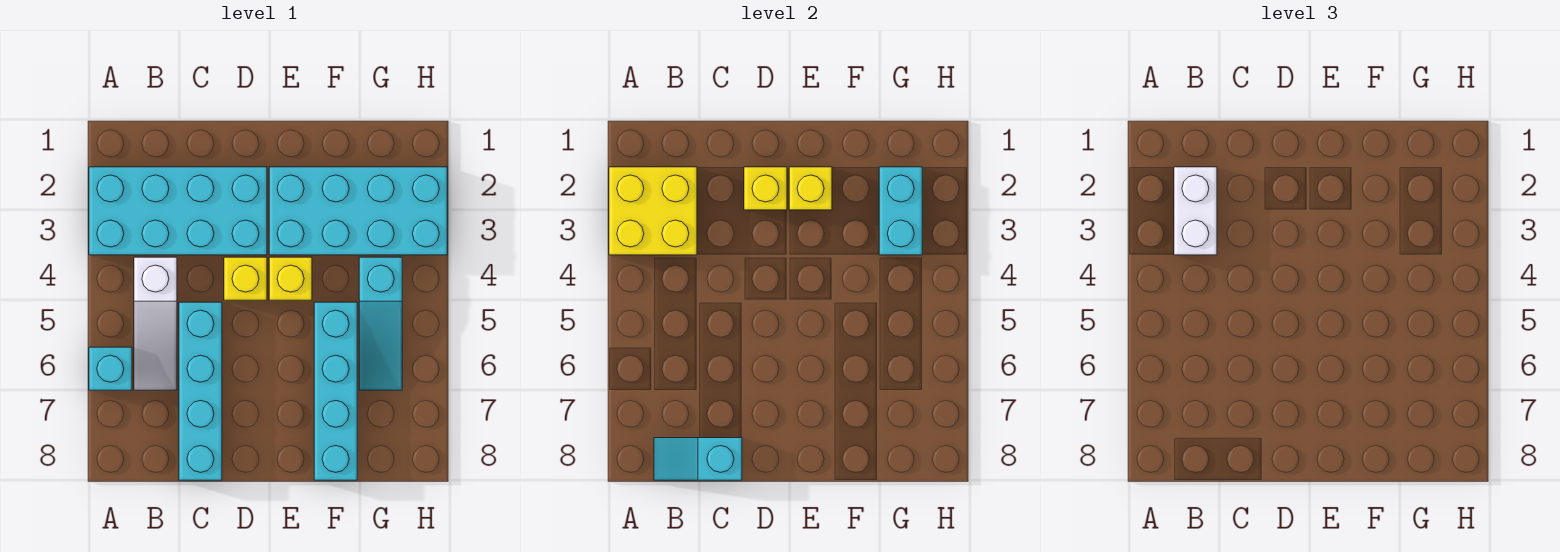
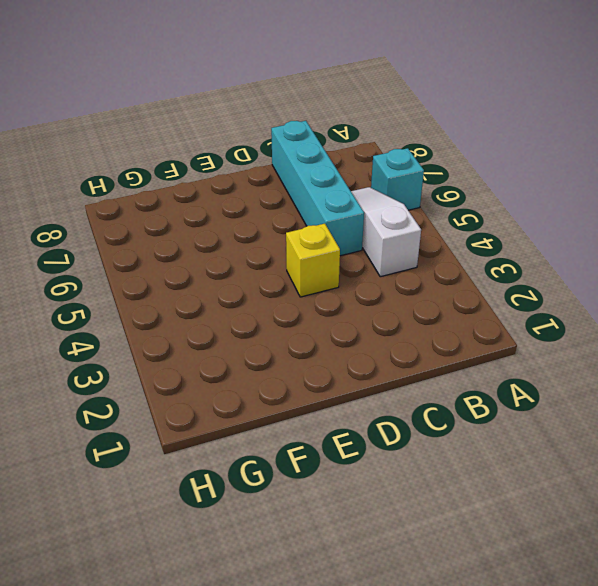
none -> cyan brick A2:D3 level 1
none -> cyan brick E2:H3 level 1
none -> yellow brick E4 level 1

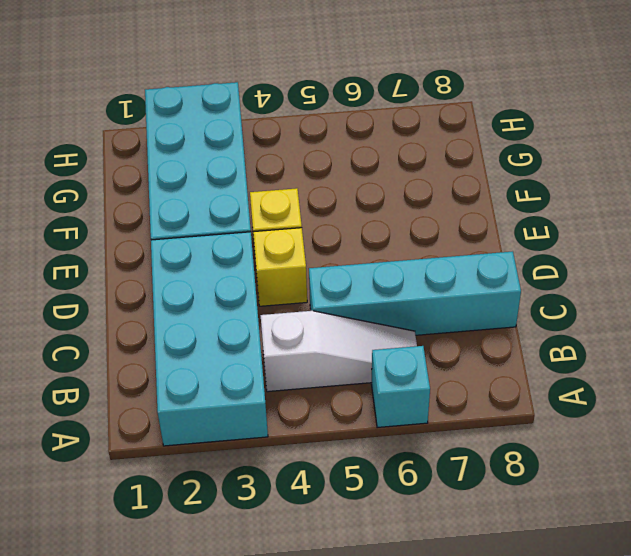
none -> cyan brick F5:F8 level 1
none -> cyan slope G4:G6 level 1 top 4
none -> yellow brick A2:B3 level 2

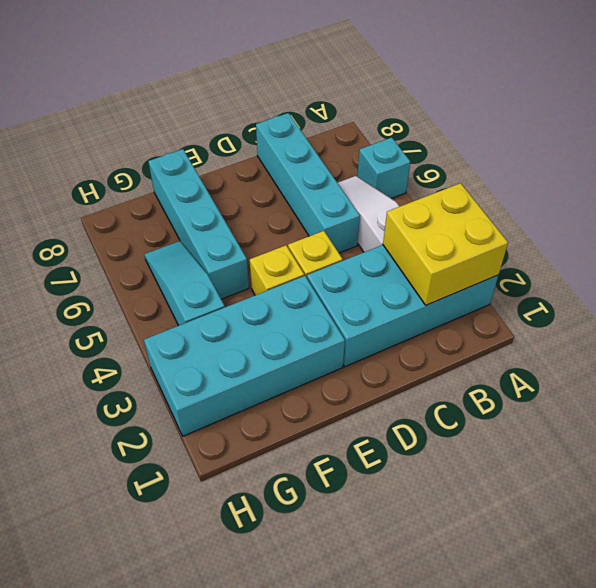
none -> cyan slope B8:C8 level 2 top C
none -> yellow brick D2 level 2
none -> yellow brick E2 level 2

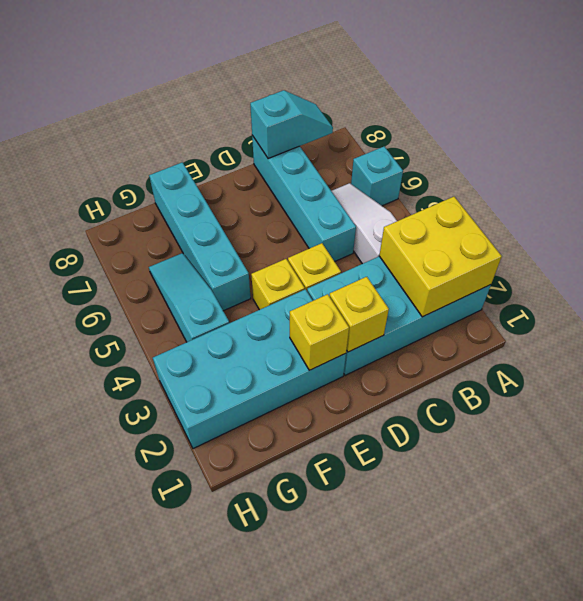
none -> cyan brick G2:G3 level 2
none -> white brick B2:B3 level 3

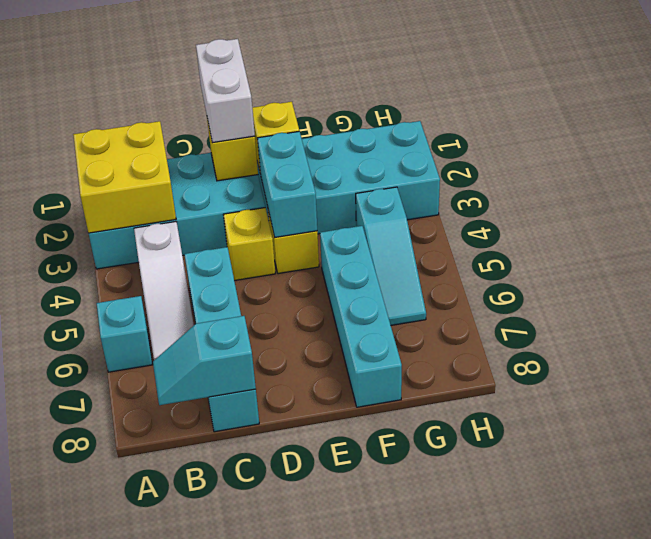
white brick D1:D2 level 3 -> white brick B2:B3 level 3
cyan brick E3:E4 level 2 -> cyan brick G2:G3 level 2

